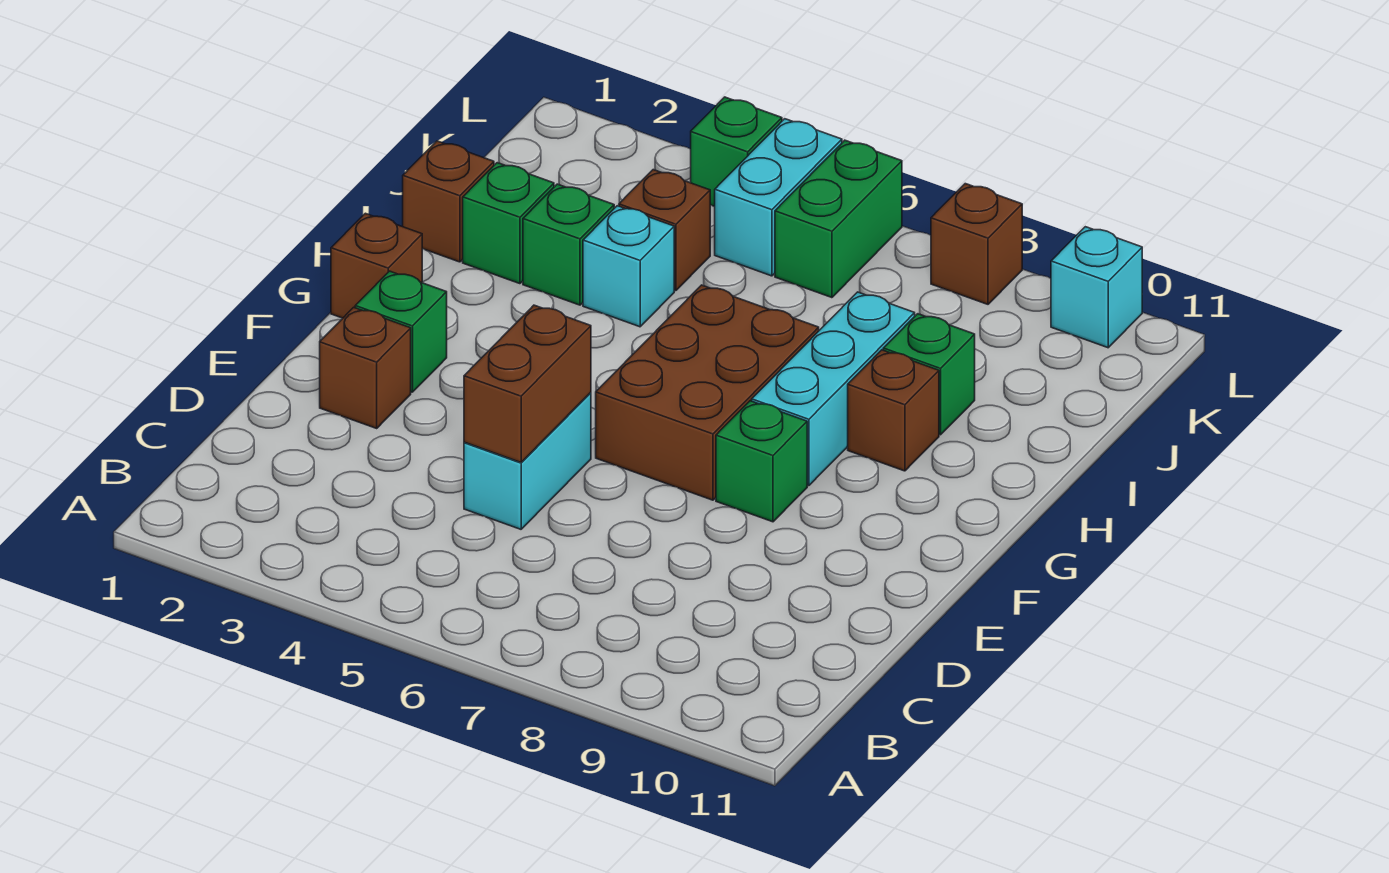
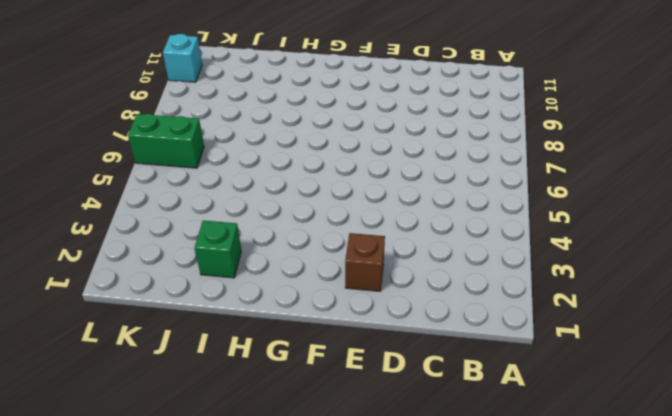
none -> cyan brick D5:E5 level 1
none -> green brick F2 level 1
none -> brown brick F6:H7 level 1

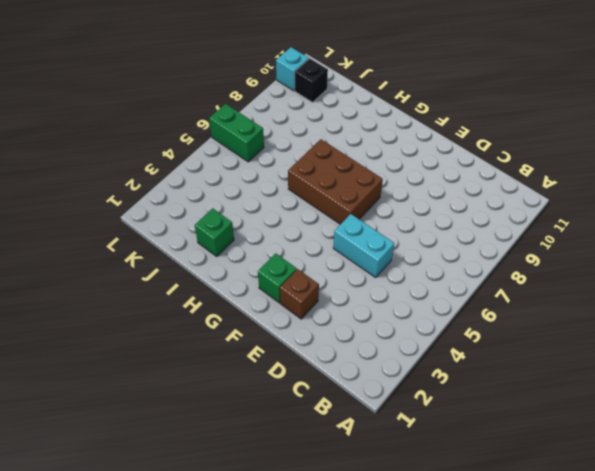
black brick K10 level 1 -> none
none -> green brick F8 level 1
none -> brown brick G1 level 1
none -> cyan brick G8:I8 level 1

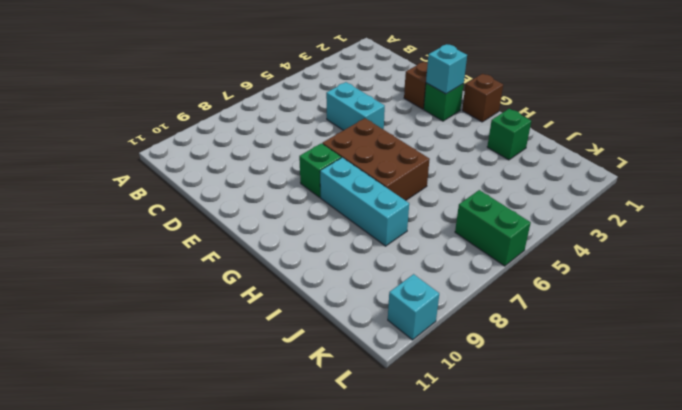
cyan brick F2 level 2 -> cyan brick I4 level 1
none -> brown brick H9 level 1
none -> brown brick I1 level 1
none -> green brick I3 level 1

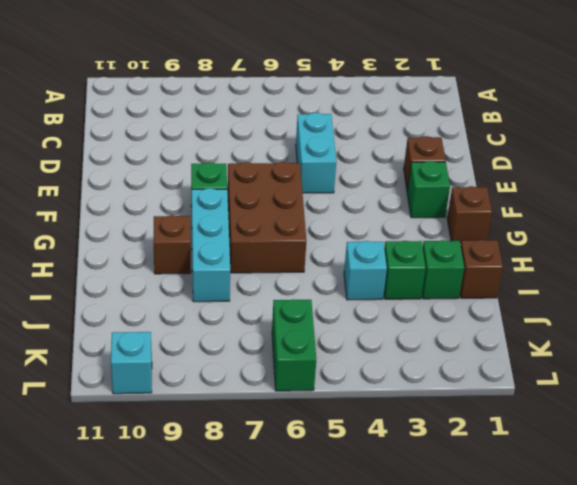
none -> green brick I9 level 1
none -> brown brick J4 level 1
none -> cyan brick K5:L5 level 1

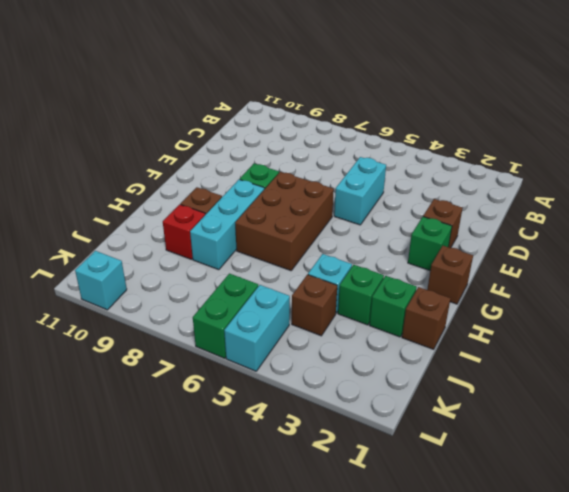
red brick I9 level 1 -> green brick I9 level 1
none -> green brick L4 level 1
none -> brown brick L8 level 1
none -> brown brick D5:E5 level 2

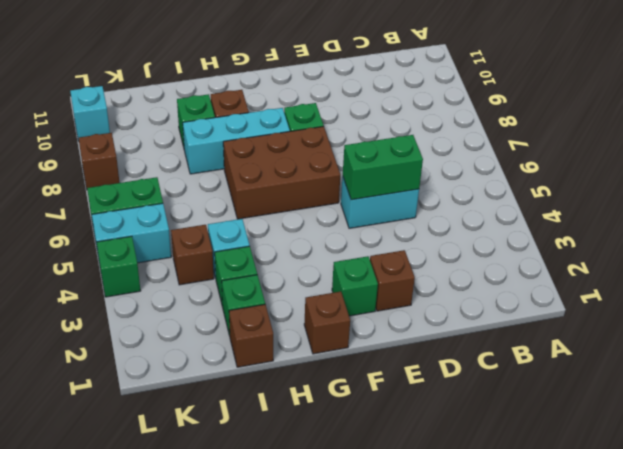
green brick D5:E5 level 2 -> brown brick D5:E5 level 2

